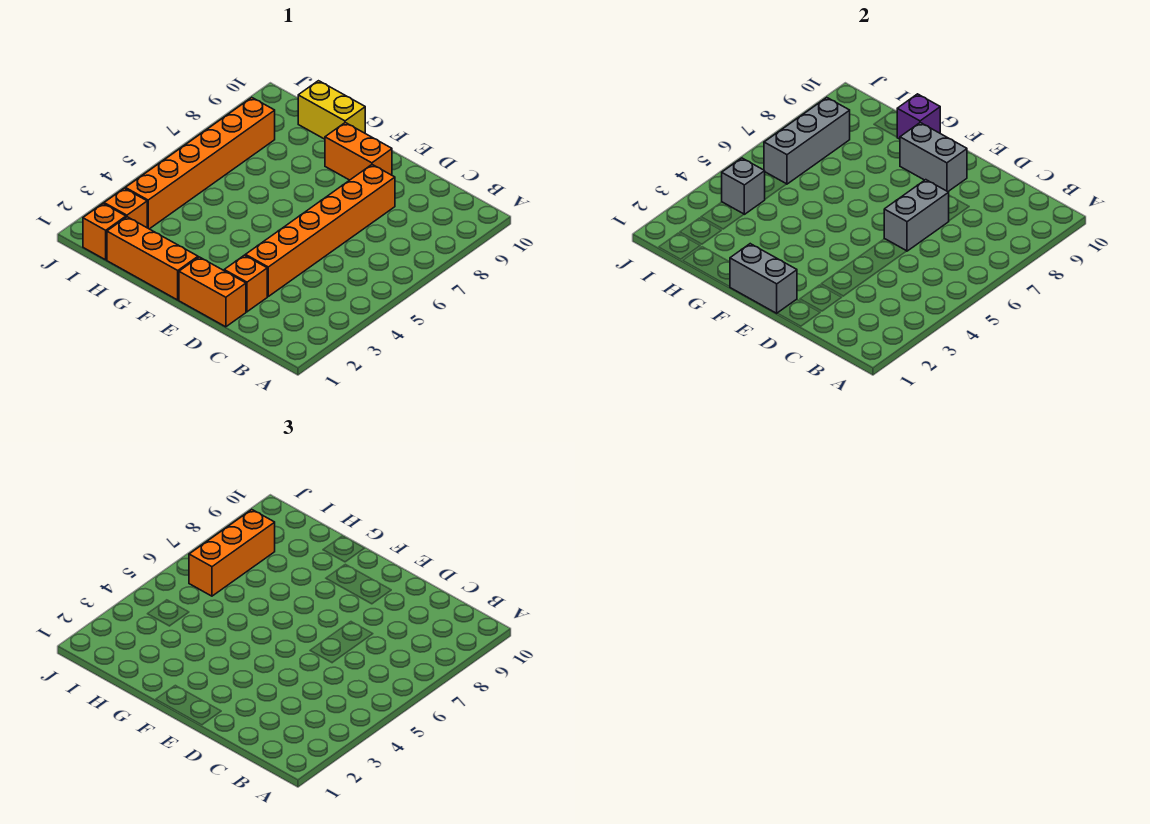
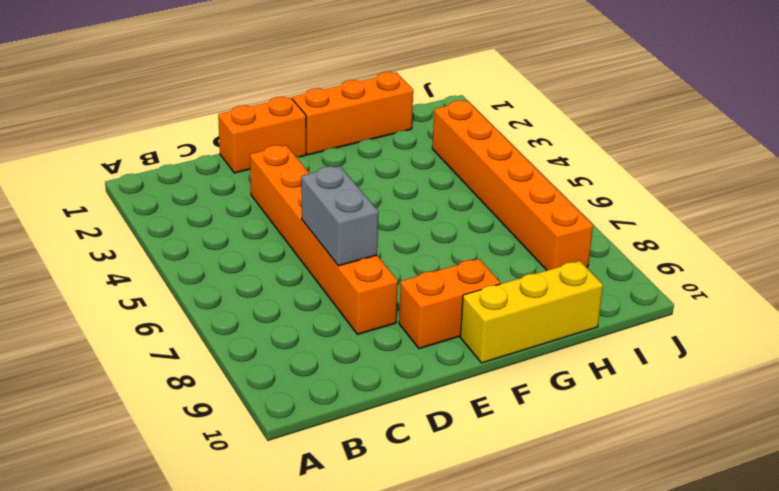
yellow brick F10:H10 level 1 -> yellow brick G10:H10 level 1
none -> orange brick D2 level 1
none -> orange brick I1 level 1
none -> orange brick I2 level 1

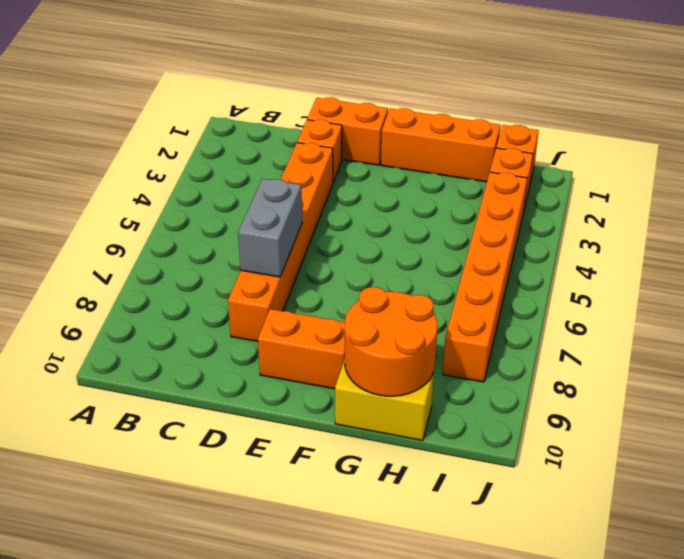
orange round brick G9:H10 level 2 -> purple brick G10 level 2
none -> grey brick E1:F1 level 2
none -> grey brick E9:F9 level 2
none -> grey brick I4 level 2

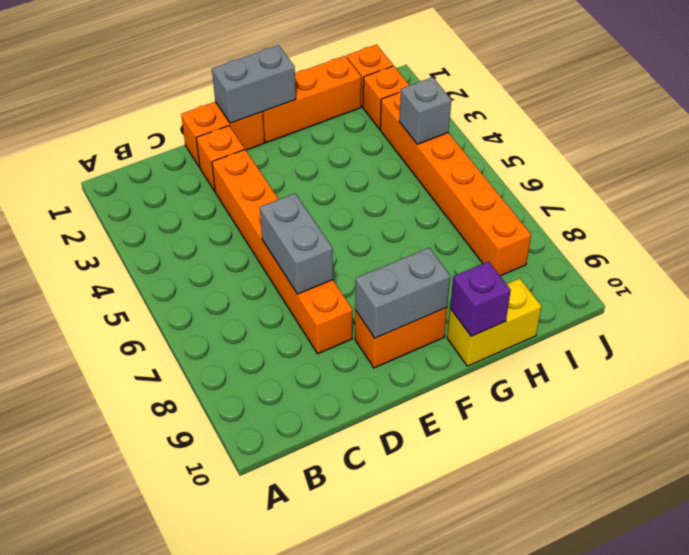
none -> grey brick I6:I8 level 2
none -> orange brick I6:I8 level 3

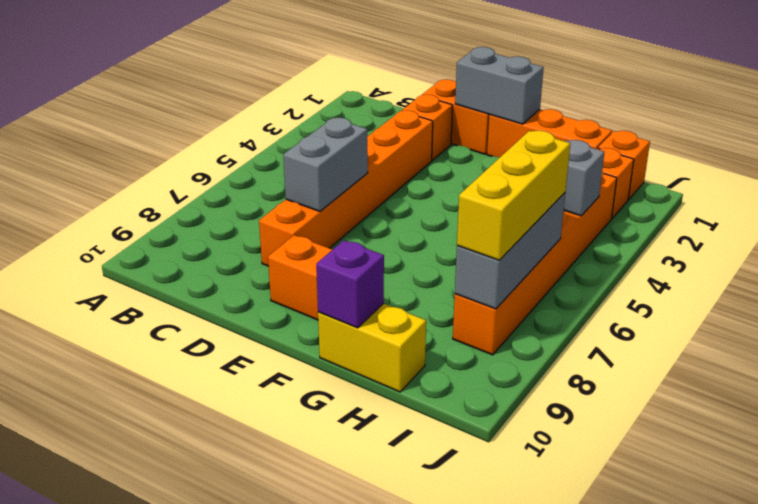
yellow brick I6:I8 level 3 -> orange brick I6:I8 level 3
none -> grey brick E9:F9 level 2

